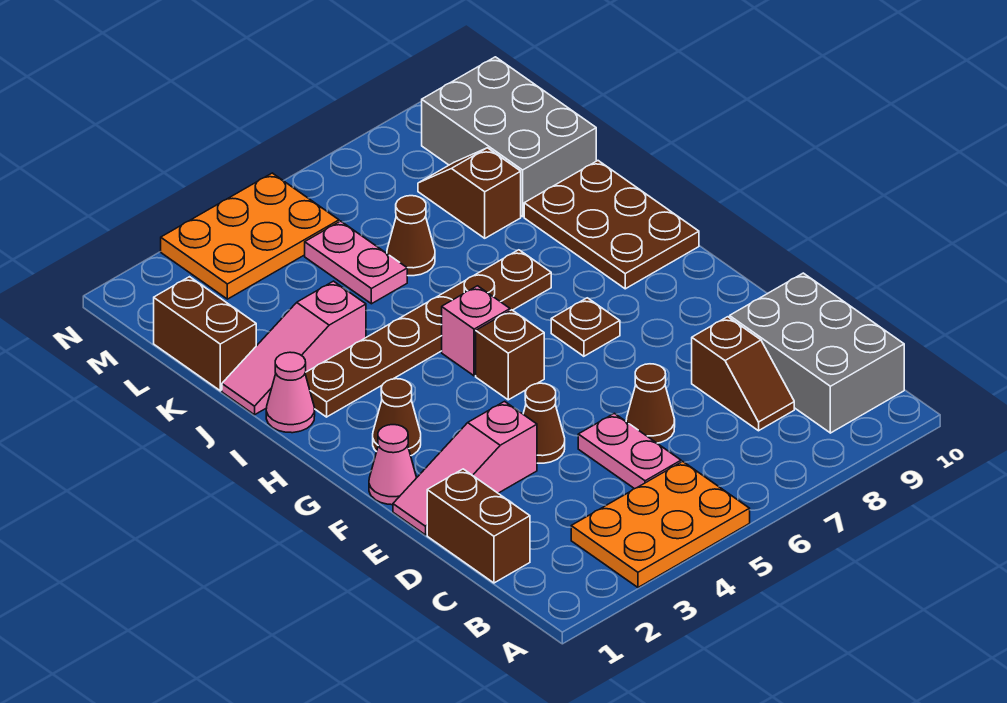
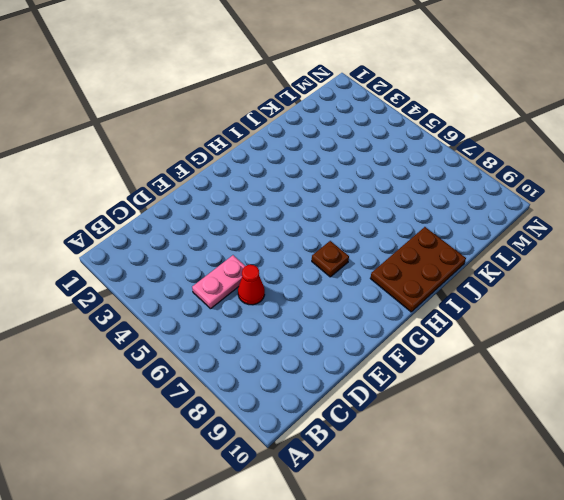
red cone D6 level 1 -> brown cone D6 level 1
none -> orange plate A3:B5 level 1
none -> grey brick B9:D10 level 1
none -> brown brick C1:D1 level 1

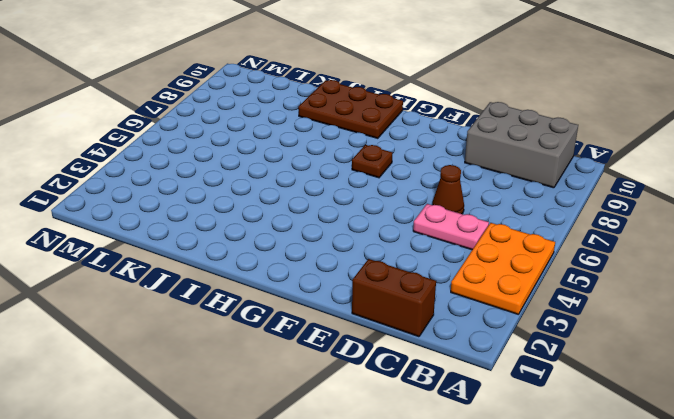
none -> brown slope C8:D8 level 1 top D
none -> pink slope E1:E3 level 1 top 3
none -> brown cone E4 level 1

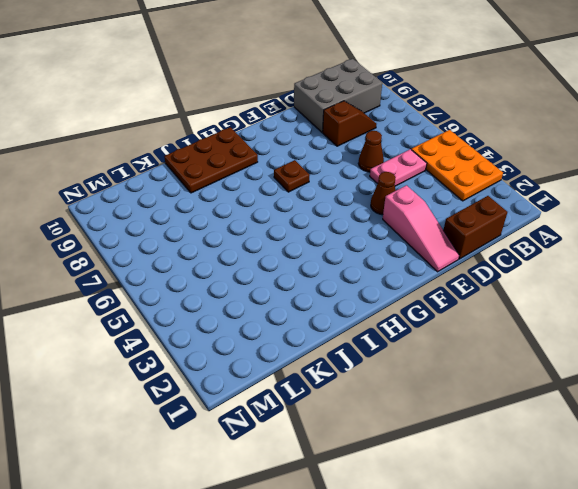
none -> pink cone F1 level 1
none -> brown cone G2 level 1
none -> brown brick G5 level 1

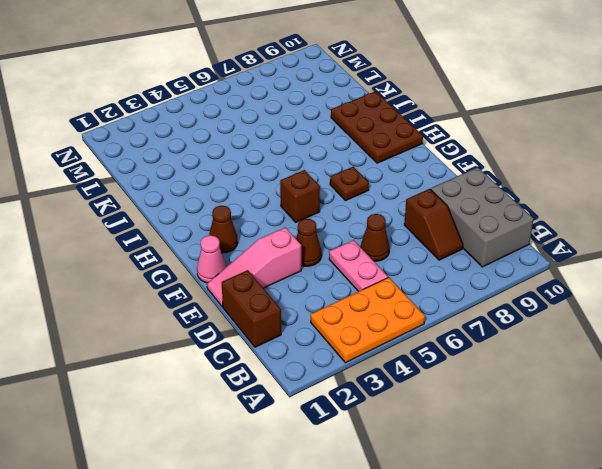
none -> pink brick H5 level 1
none -> pink cone I1 level 1
none -> brown plate I2:I7 level 1

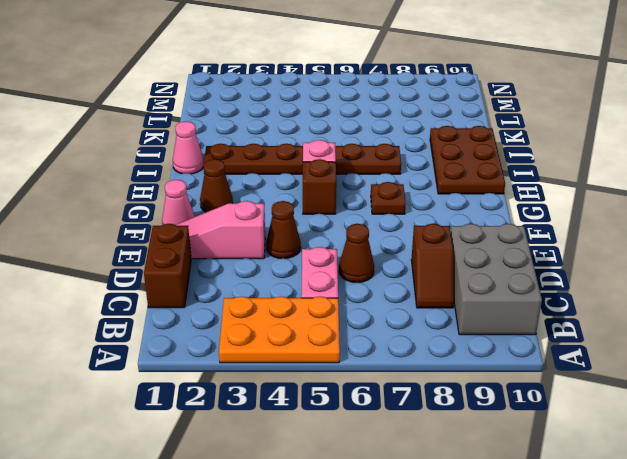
none -> pink slope J1:J3 level 1 top 3
none -> brown brick K1:L1 level 1
none -> pink plate K5:L5 level 1

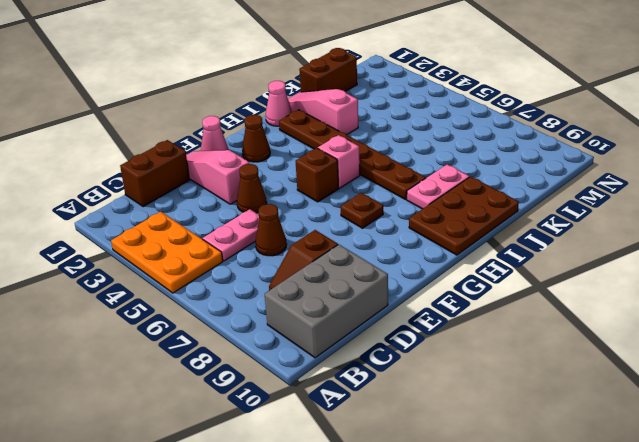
pink plate I8:J8 level 1 -> pink plate K5:L5 level 1
none -> brown cone K6 level 1
none -> brown slope K8:L8 level 1 top K
none -> grey brick K9:M10 level 1

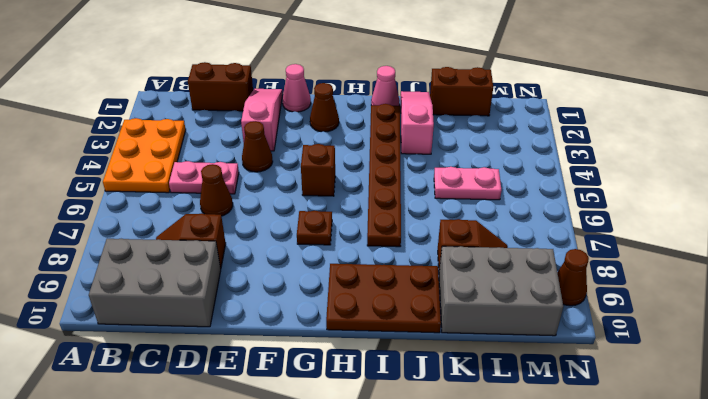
brown cone N9 level 1 -> brown cone K6 level 1
none -> pink brick H5 level 1
none -> orange plate M3:N5 level 1

